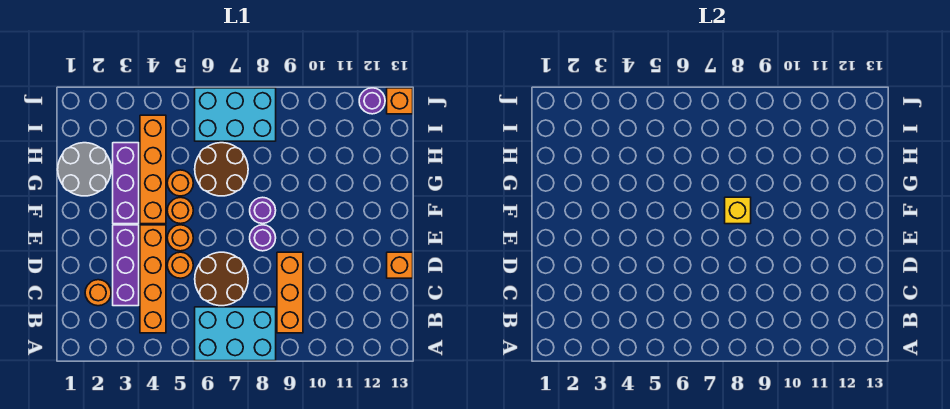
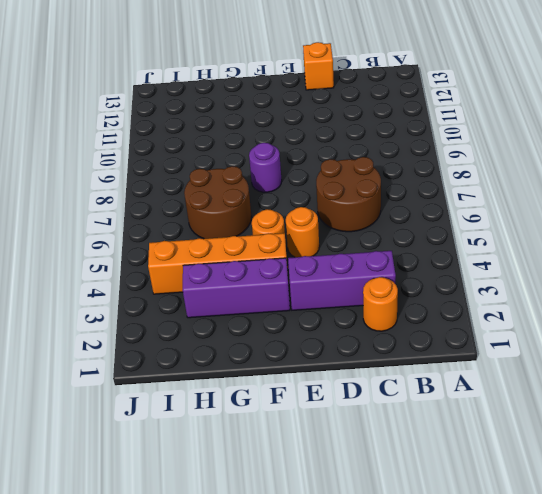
none -> cyan brick A6:B8 level 1
none -> orange brick B4:E4 level 1
none -> orange brick B9:D9 level 1

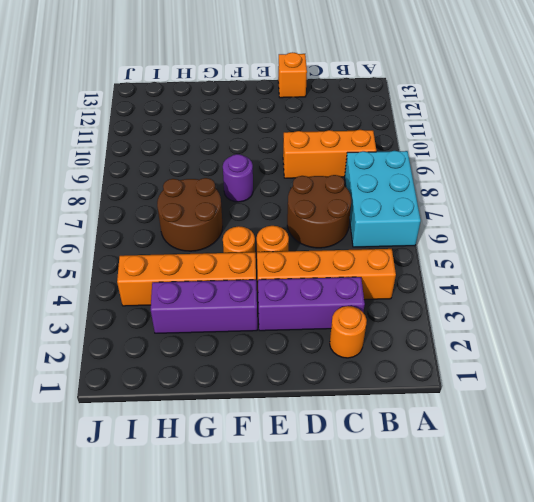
none -> orange round brick D5 level 1
none -> purple round brick E8 level 1
none -> grey round brick G1:H2 level 1

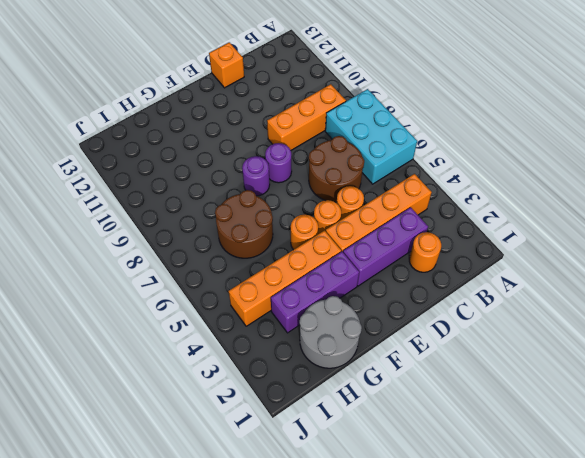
none -> orange round brick G5 level 1
none -> cyan brick I6:J8 level 1
none -> purple round brick J12 level 1

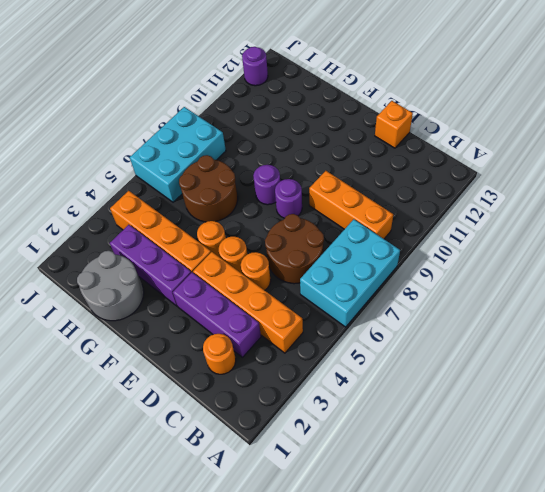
none -> orange round brick G5 level 1
none -> orange brick J13 level 1
none -> yellow brick F8 level 2

